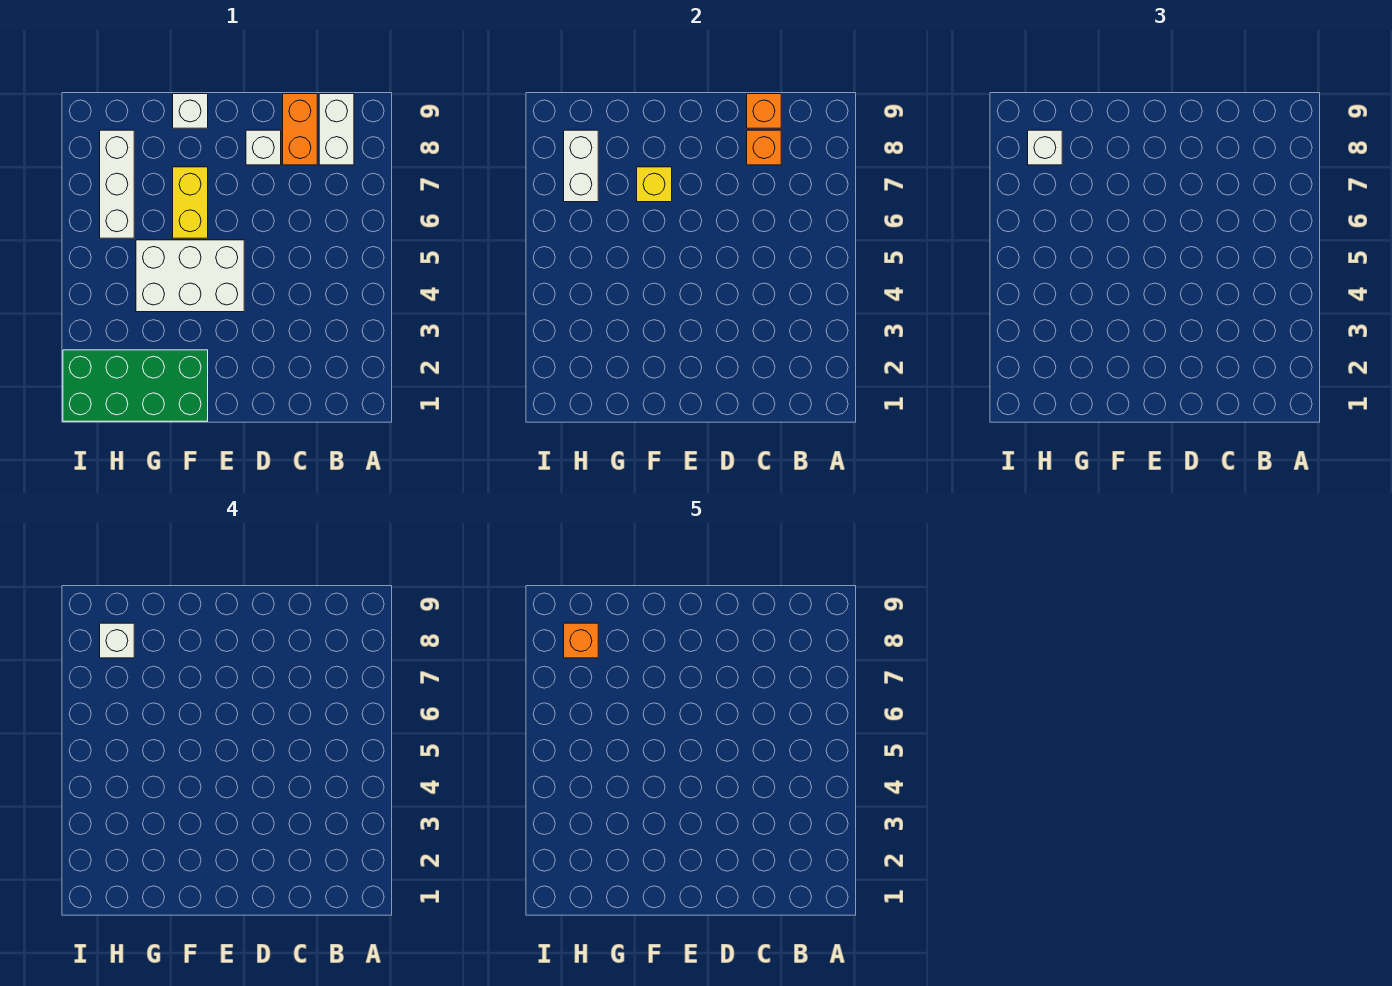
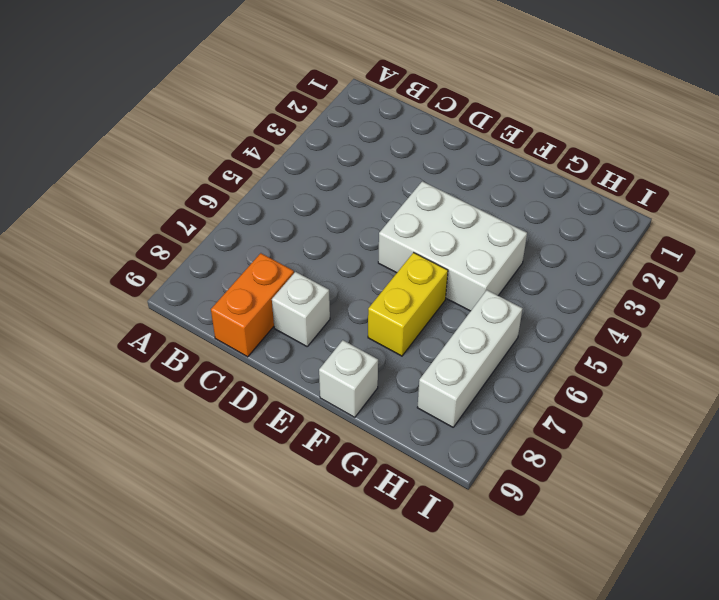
none -> white brick B8:B9 level 1
none -> green brick F1:I2 level 1
none -> orange brick C8 level 2

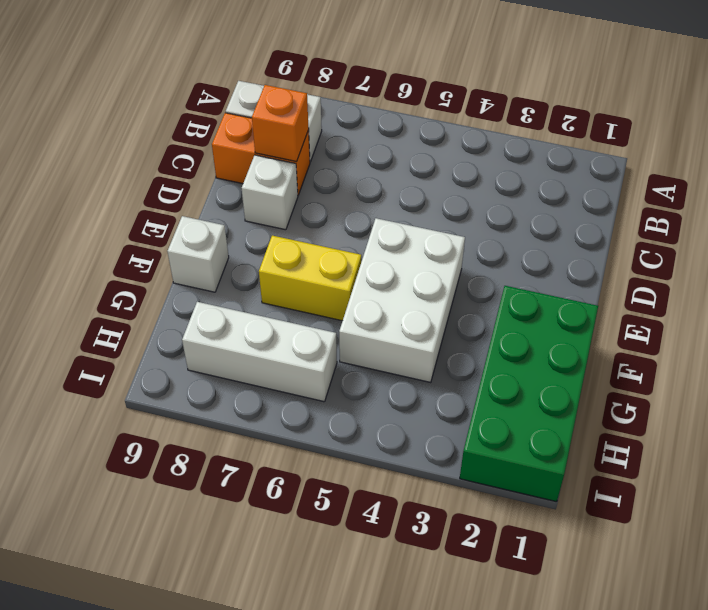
none -> orange brick C9 level 2
none -> yellow brick F7 level 2
none -> white brick H7:H8 level 2

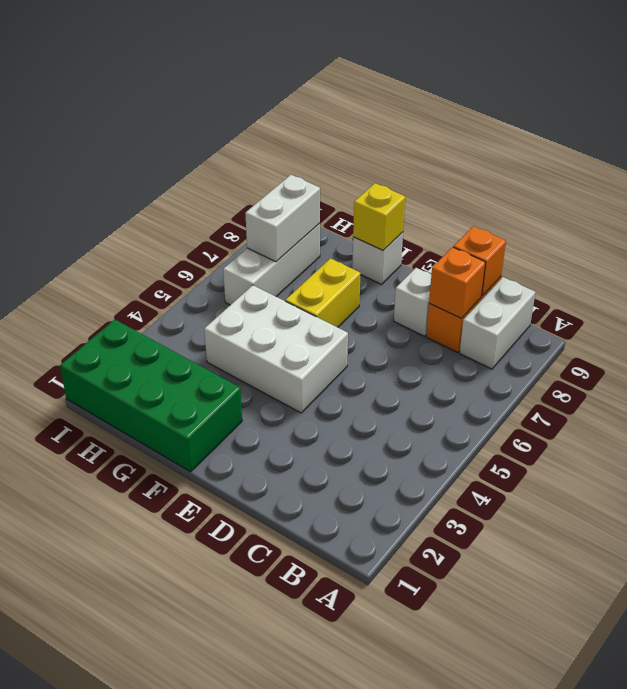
yellow brick F9 level 2 -> yellow brick F7 level 2
none -> white brick H8 level 3
none -> white brick H8 level 4
none -> orange brick H8 level 5

